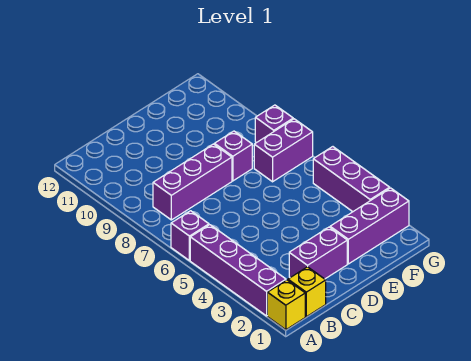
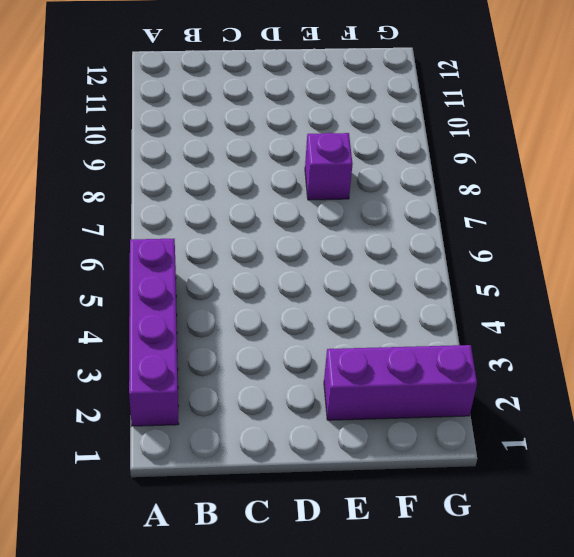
none -> yellow brick A1 level 1
none -> purple brick A6 level 1

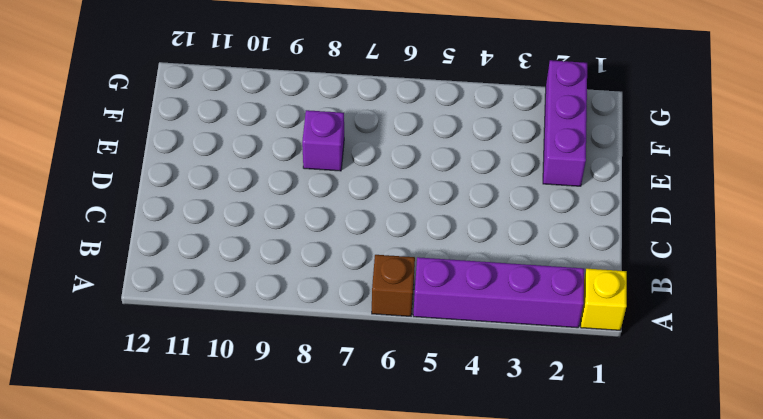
brown brick A6 level 1 -> purple brick A6 level 1
none -> yellow brick B1 level 1
none -> purple brick B8:D8 level 1

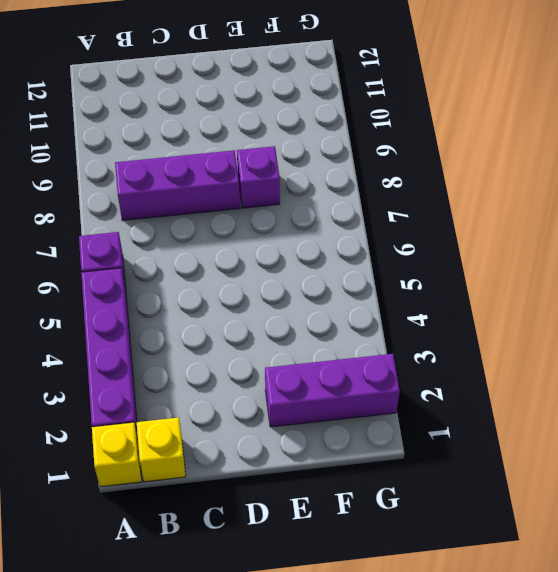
none -> purple brick C2:D2 level 1
none -> purple brick F7:G7 level 1

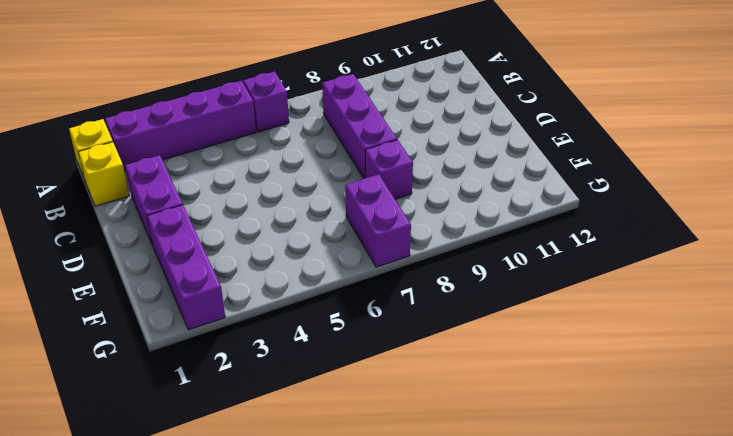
none -> purple brick G3:G5 level 1
none -> purple brick G8 level 1

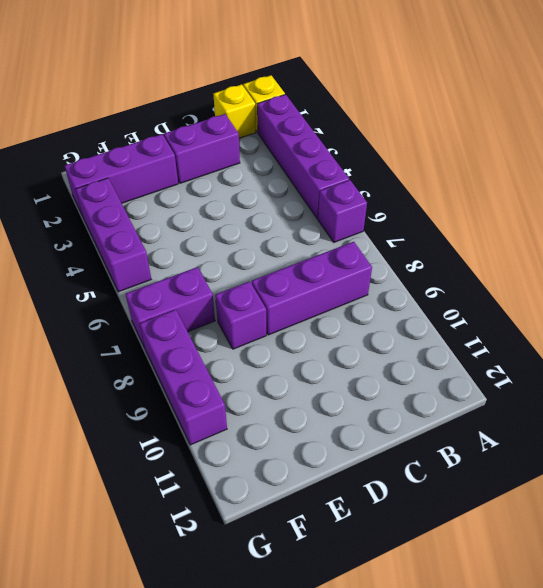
purple brick G8:G10 level 1 -> purple brick G8 level 1

